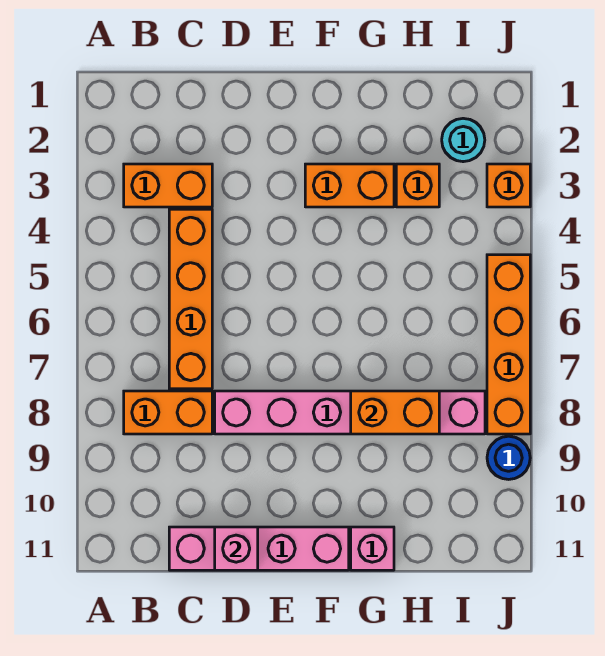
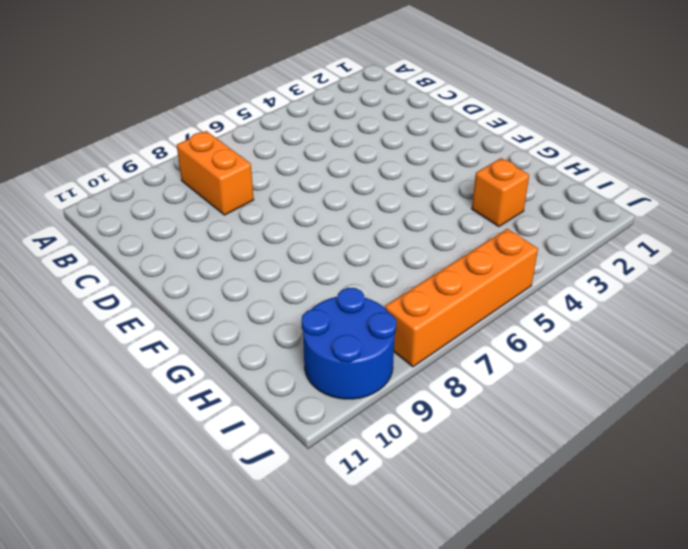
blue round brick I9:J10 level 1 -> blue round brick J9 level 1
none -> orange brick B3:C3 level 1
none -> orange brick C4:C7 level 1
none -> pink brick C11:F11 level 1

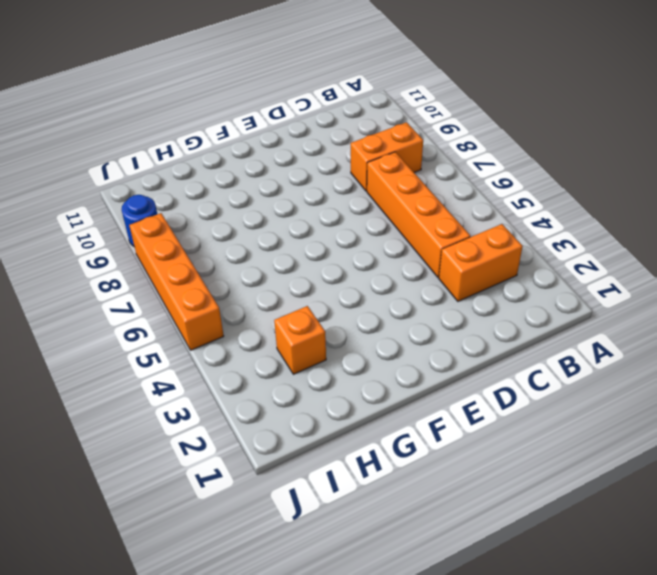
none -> pink brick C11:F11 level 1
none -> pink brick D8:I8 level 1
none -> orange brick F3:G3 level 1

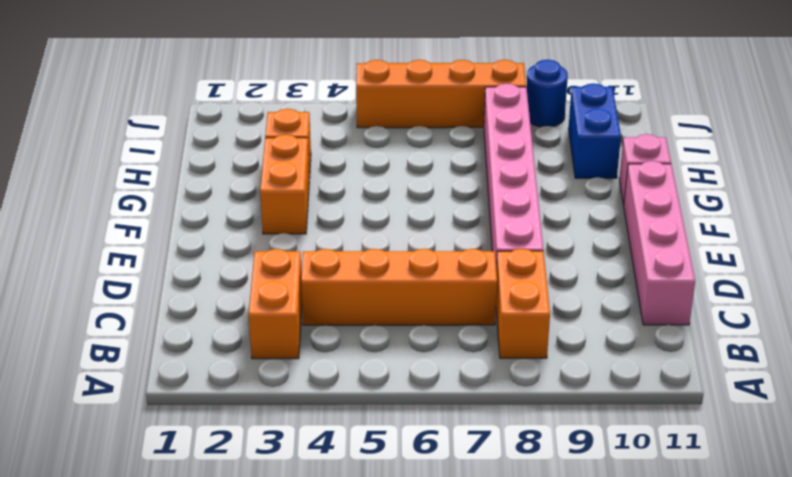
blue brick H10:I10 level 1 -> none
none -> cyan round brick I2 level 1
none -> orange brick J3 level 1
none -> pink brick D11 level 2

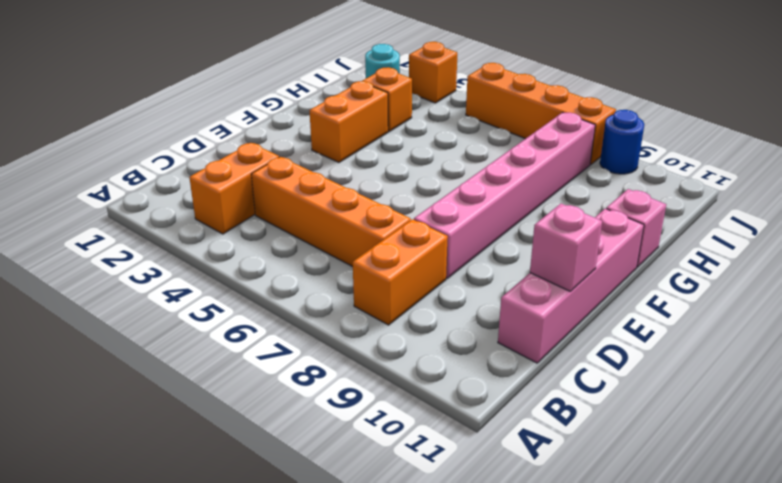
none -> orange brick G8:H8 level 2

